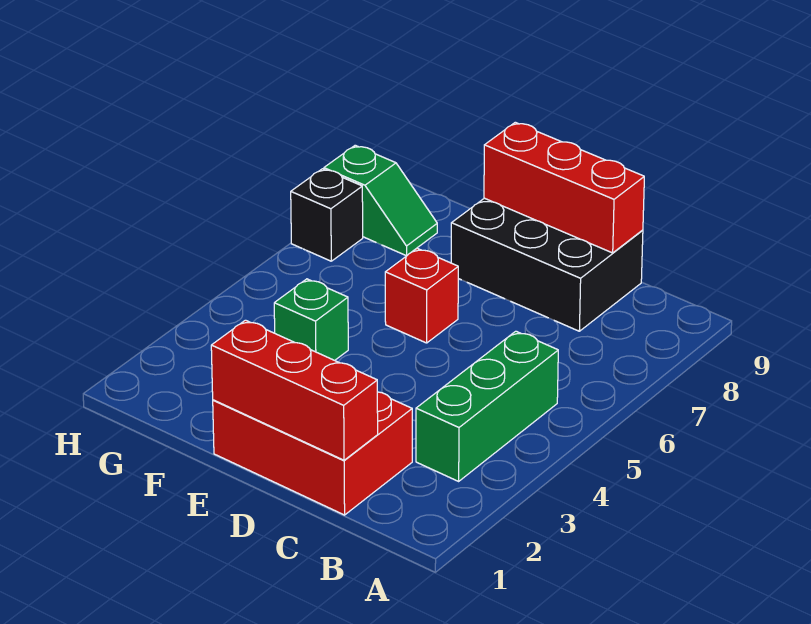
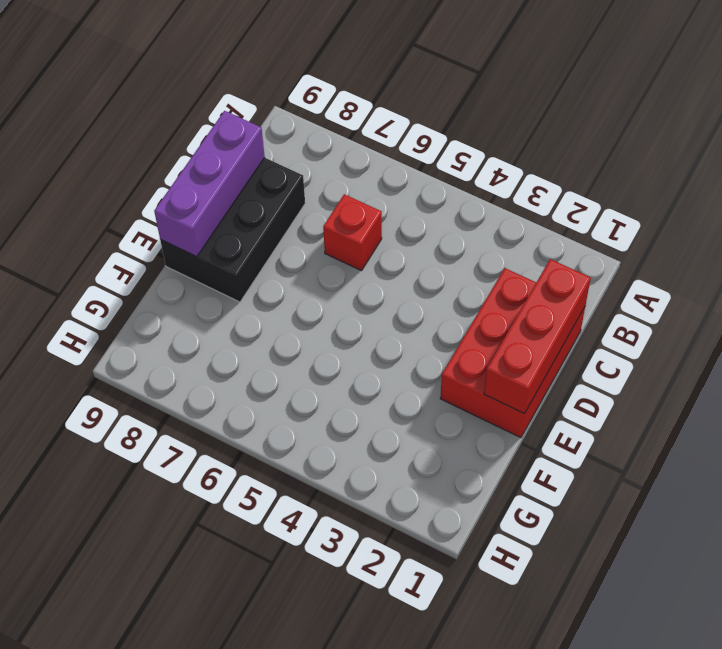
red brick C6 level 1 -> red brick E6 level 1
purple brick C9:E9 level 2 -> red brick C9:E9 level 2
none -> green brick B3:B5 level 1
none -> green brick F4 level 1

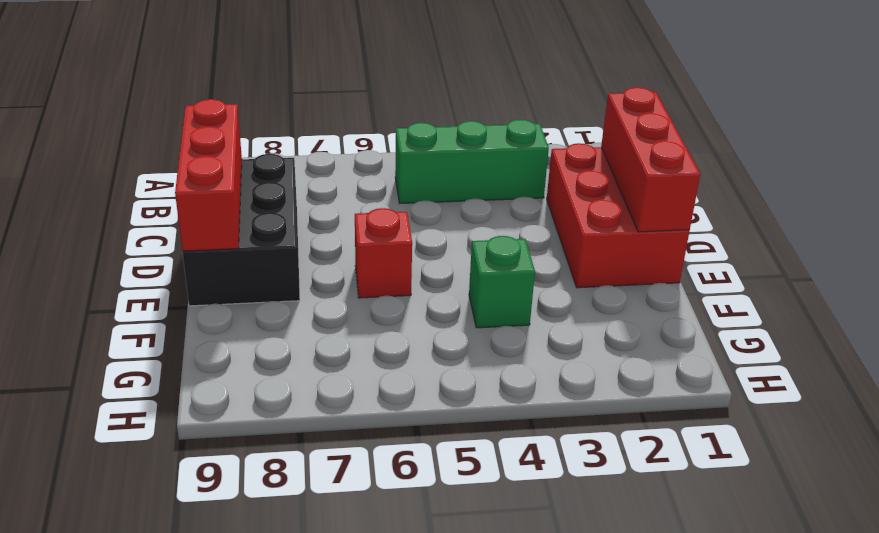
none -> green slope G8:H8 level 1 top H
none -> black brick H7 level 1

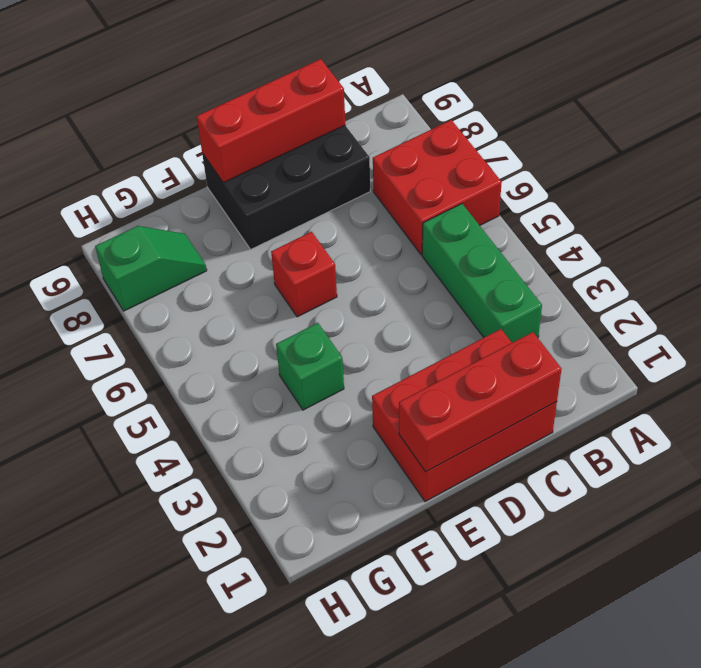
red brick A6:B7 level 1 -> none
none -> black brick H7 level 1

